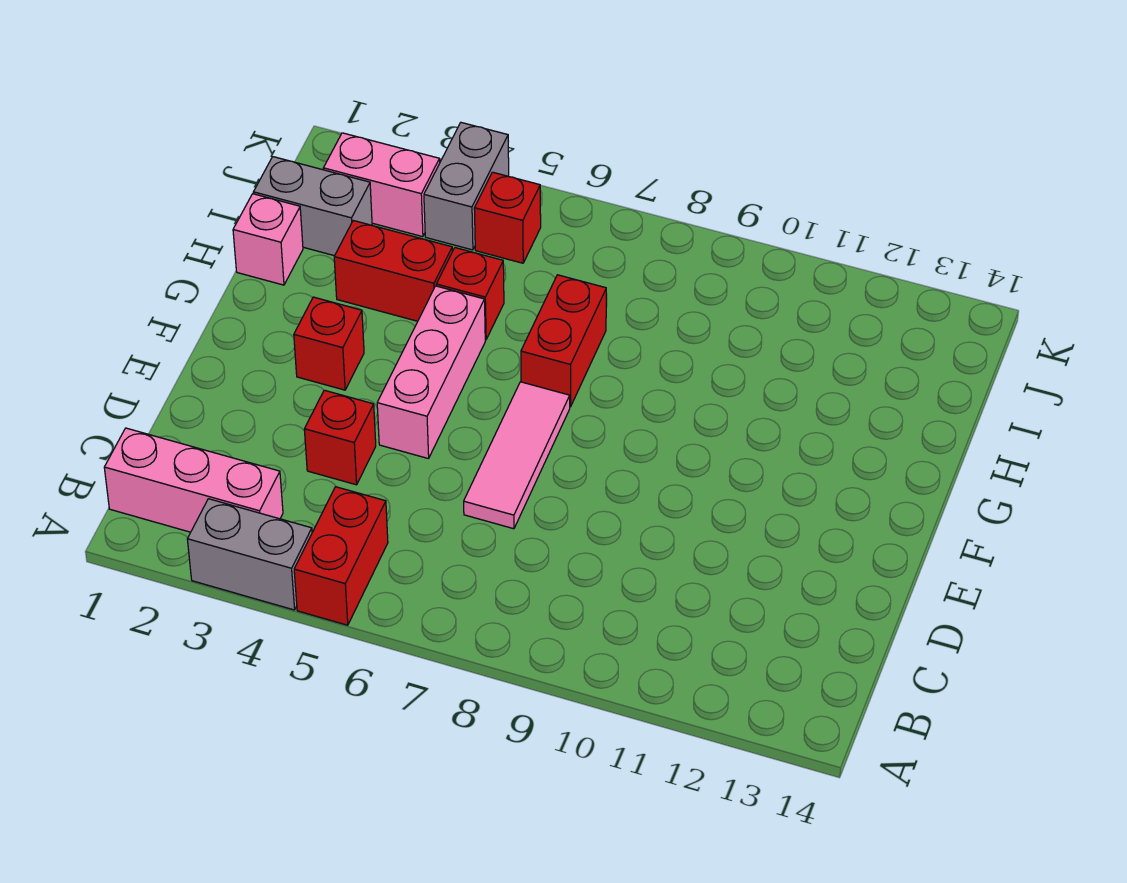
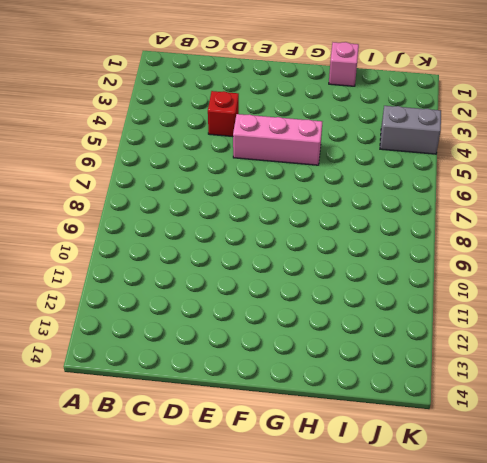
none -> grey brick A3:A4 level 1
none -> red brick A5:B5 level 1
none -> pink brick B1:B3 level 1

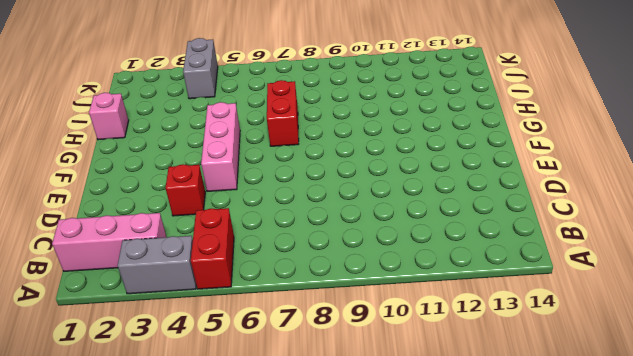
none -> pink tile D7:F7 level 1
none -> red brick F3 level 1
none -> red brick H3:H4 level 1

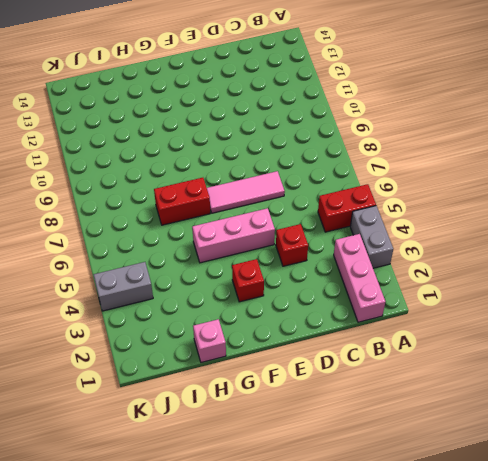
none -> red brick H3:H4 level 1
none -> red brick H5 level 1
none -> grey brick I1:I2 level 1

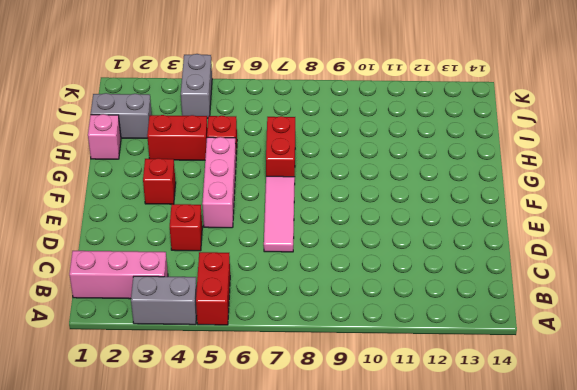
none -> pink brick J2:J3 level 1
none -> red brick J5 level 1

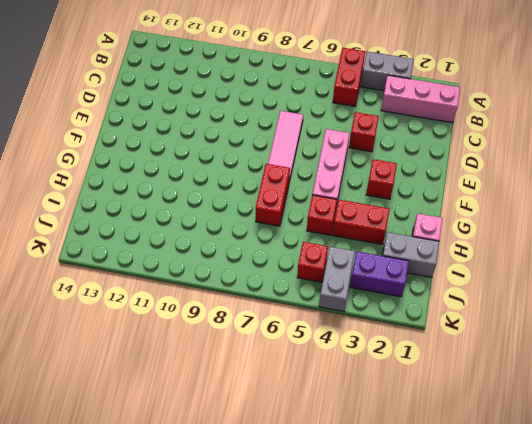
purple brick J2:J3 level 1 -> pink brick J2:J3 level 1

